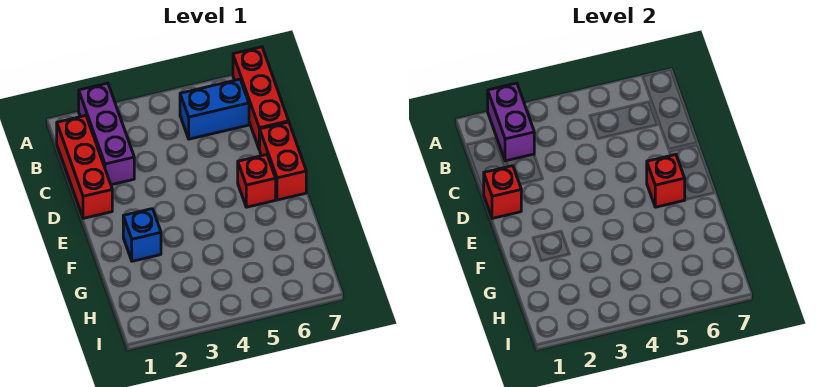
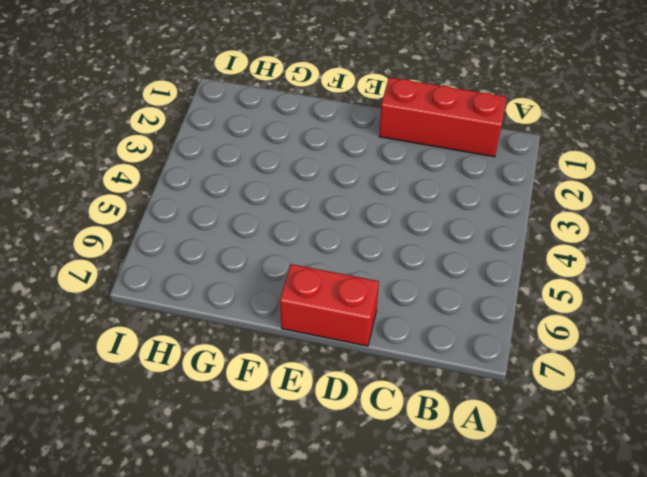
none -> purple brick A2:C2 level 1
none -> red brick A7:C7 level 1

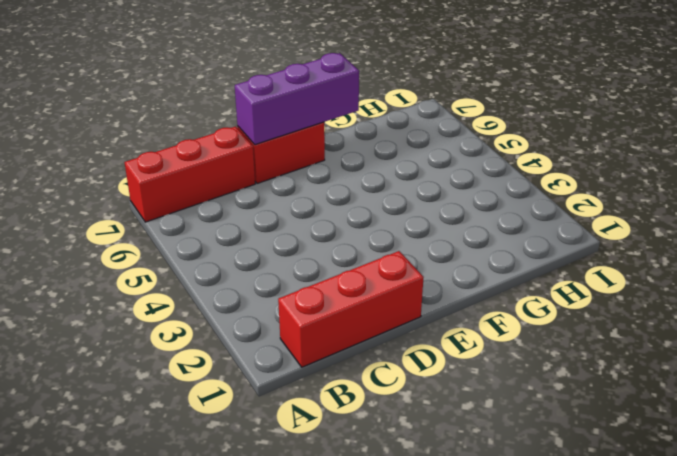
purple brick D7:F7 level 2 -> purple brick A2:C2 level 1
none -> blue brick B5:B6 level 1
none -> red brick E6 level 1

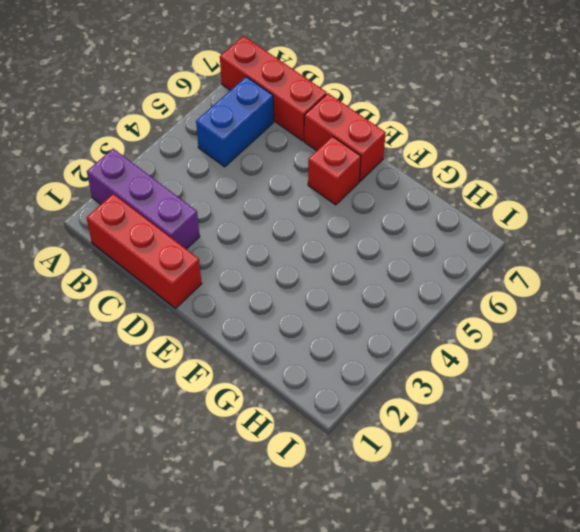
none -> blue brick F2 level 1
none -> purple brick A2:B2 level 2

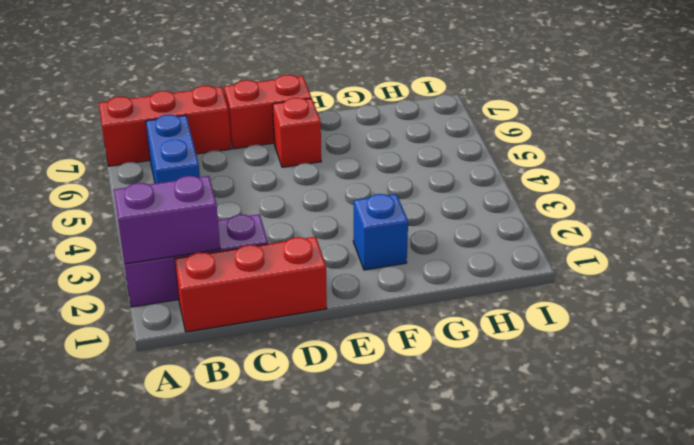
none -> red brick D1 level 2
none -> red brick E6 level 2

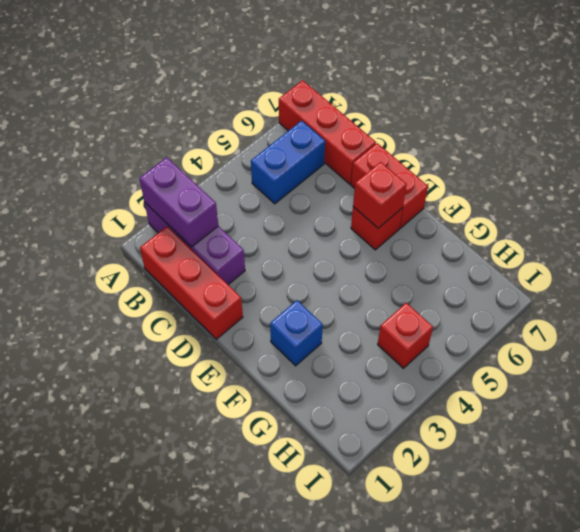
red brick H4 level 1 -> red brick D1 level 2

